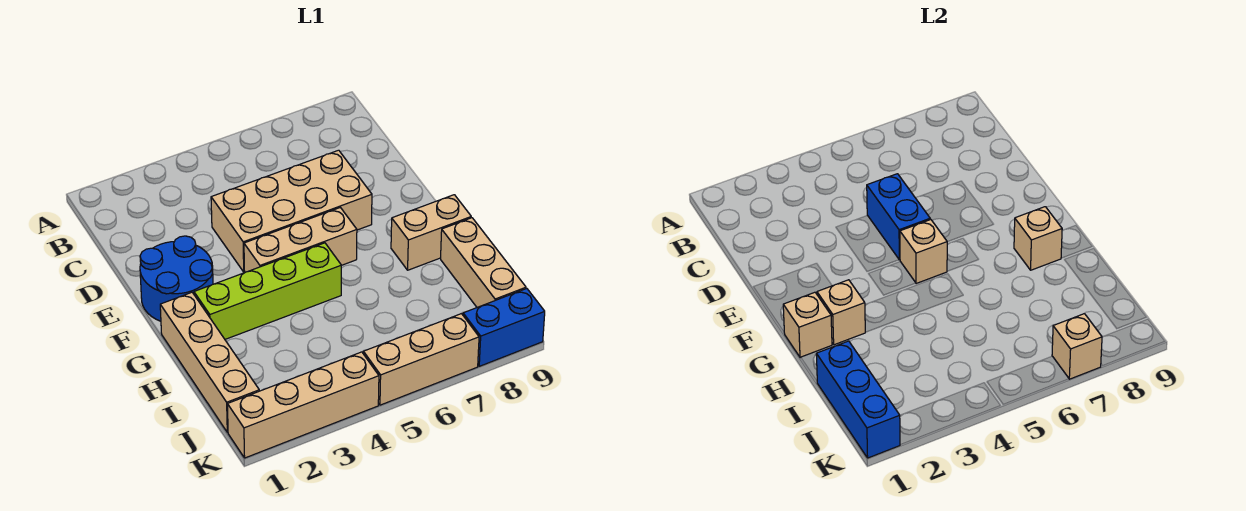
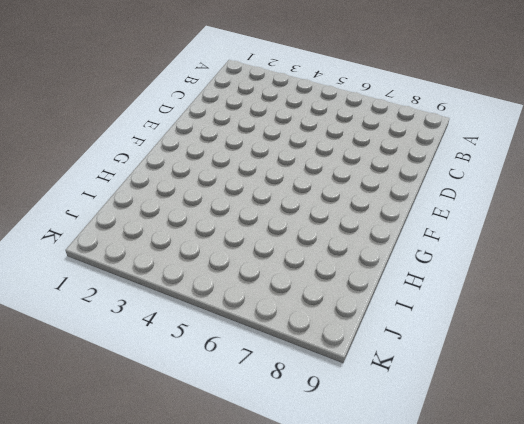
none -> tan brick D4:E7 level 1
none -> blue round brick E1:F2 level 1
none -> tan brick F4:F6 level 1

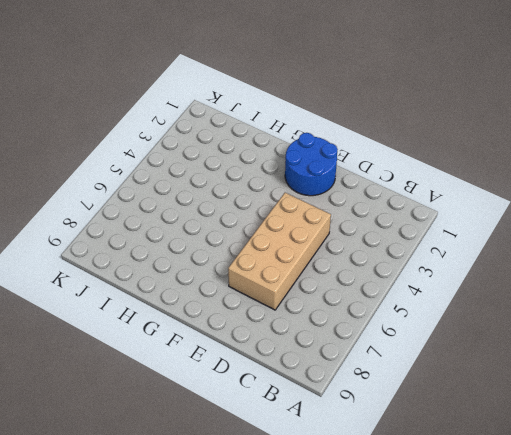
none -> tan brick F4:F6 level 1
none -> tan brick G1:J1 level 1
none -> lime brick G2:G5 level 1

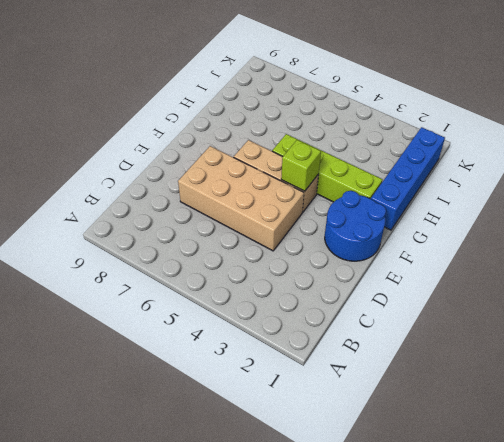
lime brick F4 level 2 -> none
blue brick G1:J1 level 1 -> tan brick G1:J1 level 1
none -> tan brick G8:G9 level 1
none -> tan brick H9:J9 level 1
none -> tan brick K1:K4 level 1

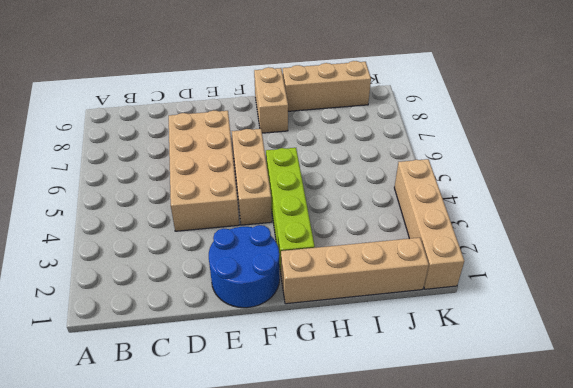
none -> tan brick K5:K7 level 1
none -> blue brick K8:K9 level 1
none -> blue brick D5:E5 level 2

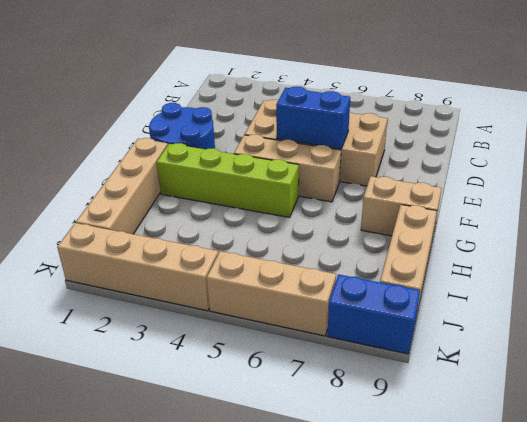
blue brick E5:E6 level 2 -> blue brick D5:E5 level 2
none -> tan brick F5 level 2
none -> tan brick G1 level 2
none -> tan brick G2 level 2

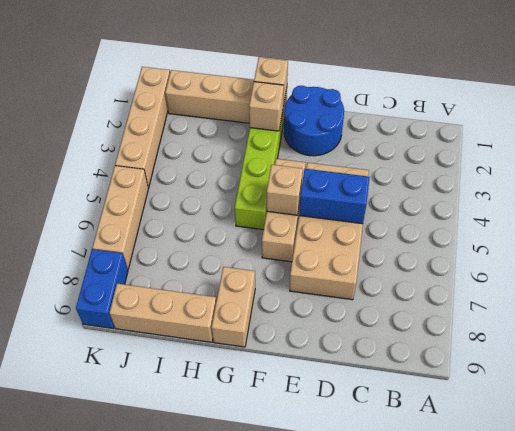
none -> tan brick G8 level 2
none -> blue brick I1:K1 level 2
none -> tan brick K7 level 2

